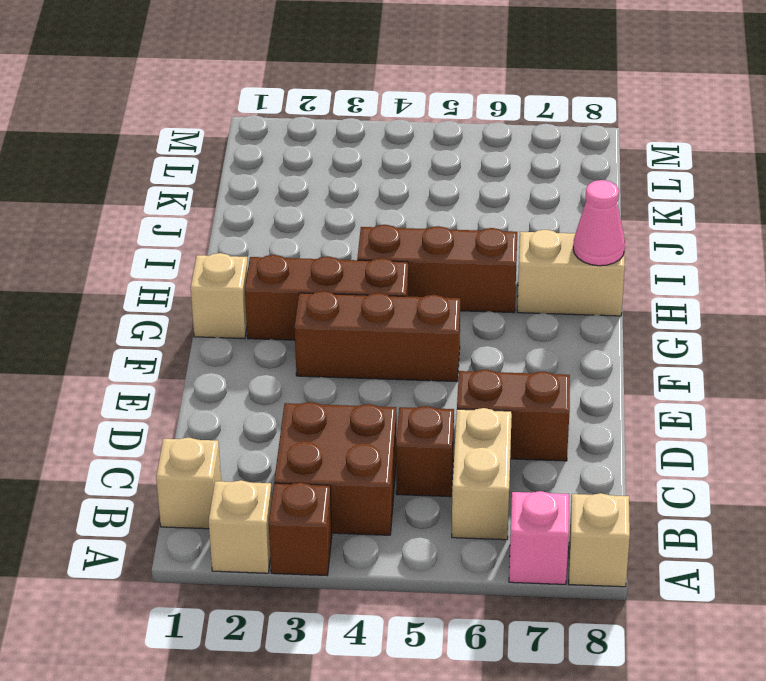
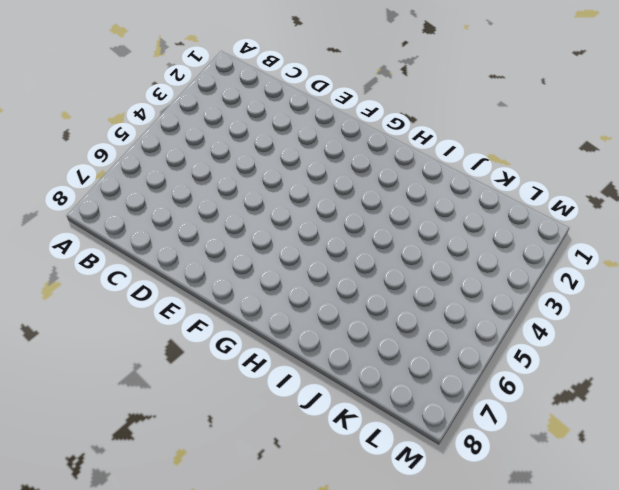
none -> tan brick A2 level 1
none -> brown brick A3 level 1
none -> pink brick A7 level 1

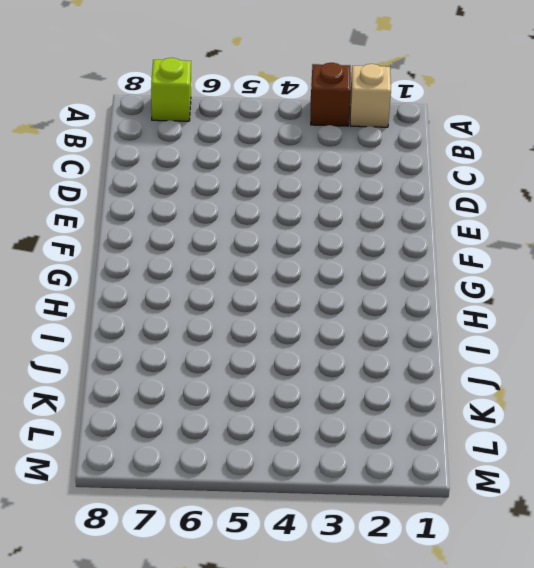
lime brick A7 level 1 -> pink brick A7 level 1
none -> tan brick A8 level 1
none -> tan brick B1 level 1
none -> brown brick B3:C4 level 1

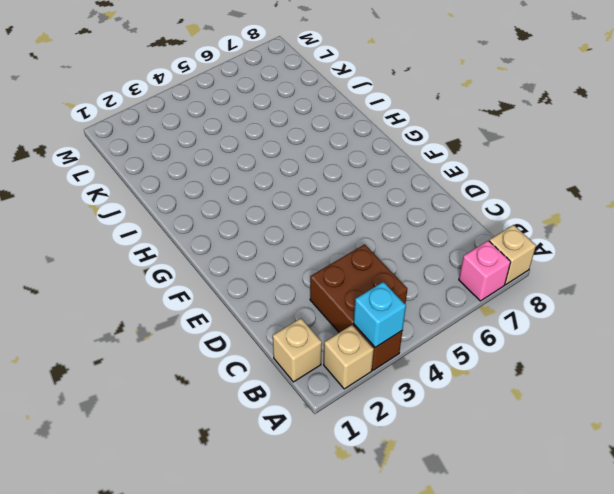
cyan brick A3 level 2 -> none
none -> tan brick B6:C6 level 1
none -> brown brick C5 level 1
none -> brown brick D6:D7 level 1

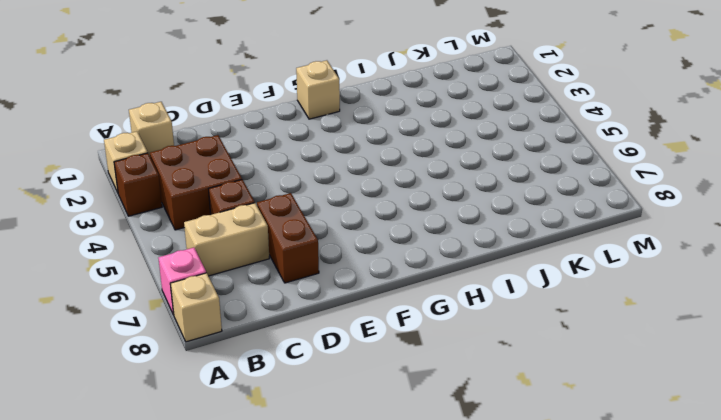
none -> brown brick F3:F5 level 1
none -> brown brick G2:G4 level 1
none -> brown brick H4:H6 level 1

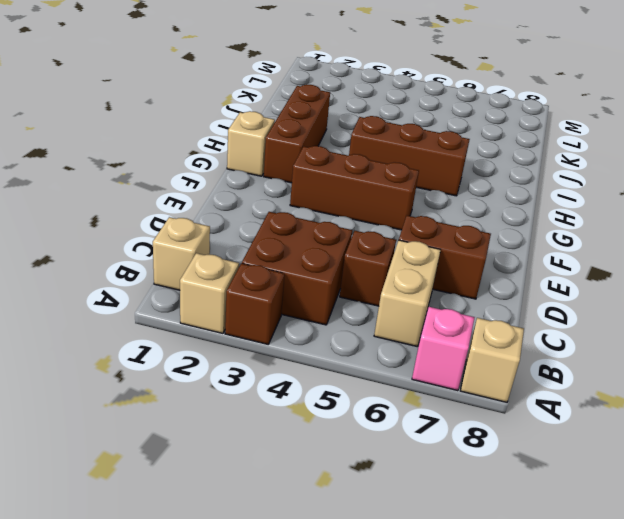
brown brick G2:I2 level 1 -> brown brick G2:G4 level 1
none -> tan brick H7:H8 level 1
none -> pink cone H8 level 2

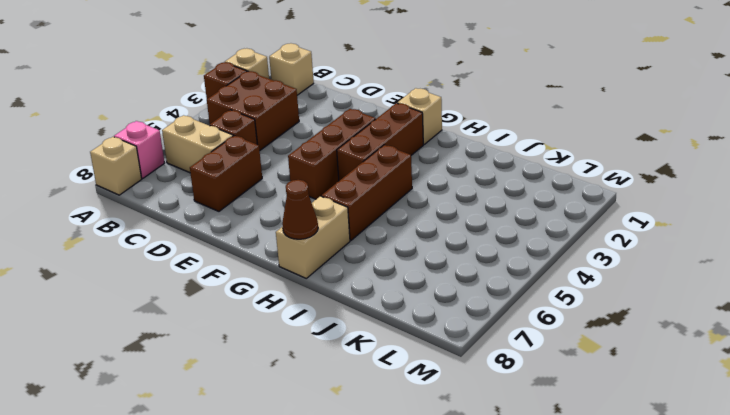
brown cone H8 level 2 -> pink cone H8 level 2

